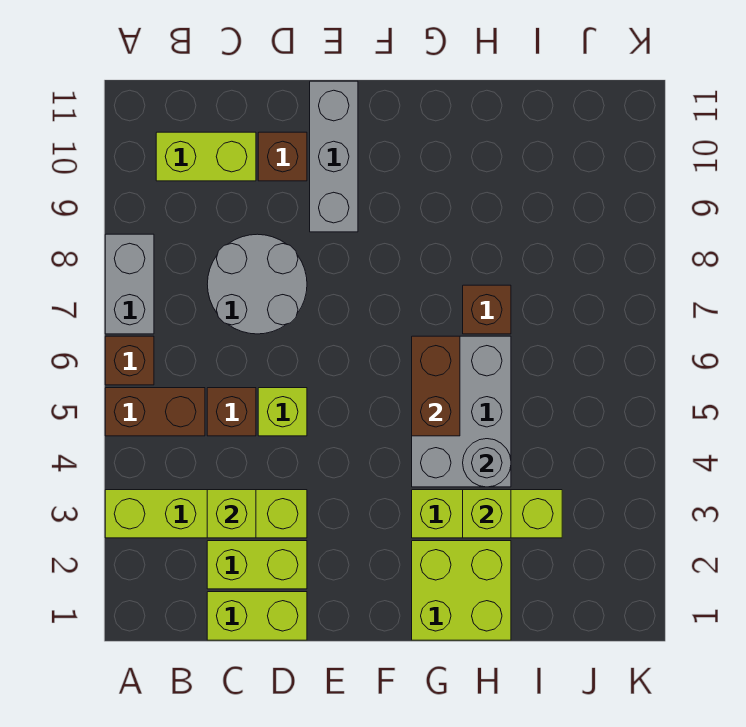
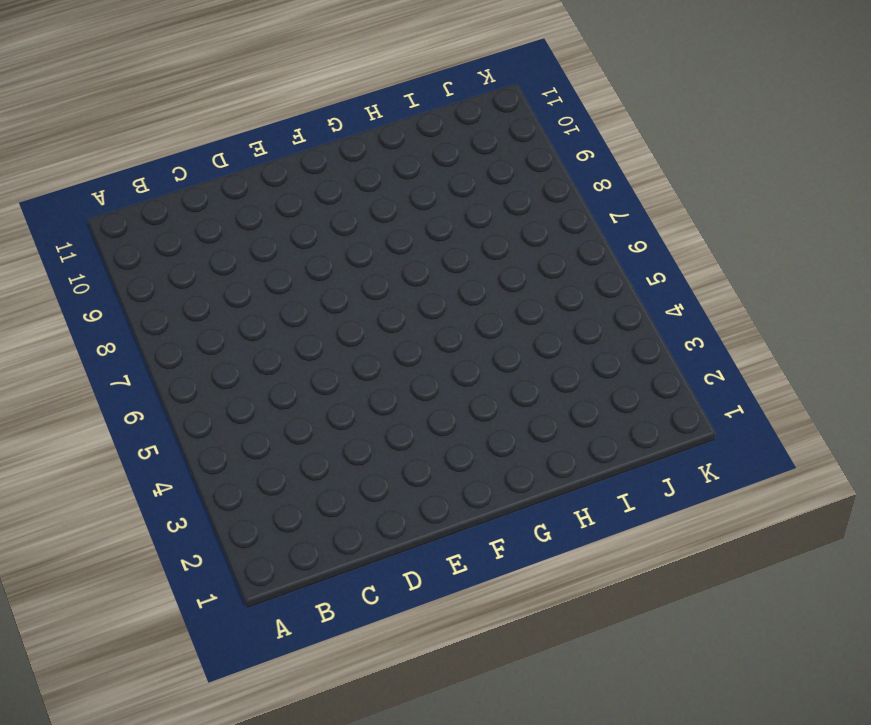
none -> lime brick A3:D3 level 1
none -> brown brick A5:B5 level 1
none -> brown brick A6 level 1

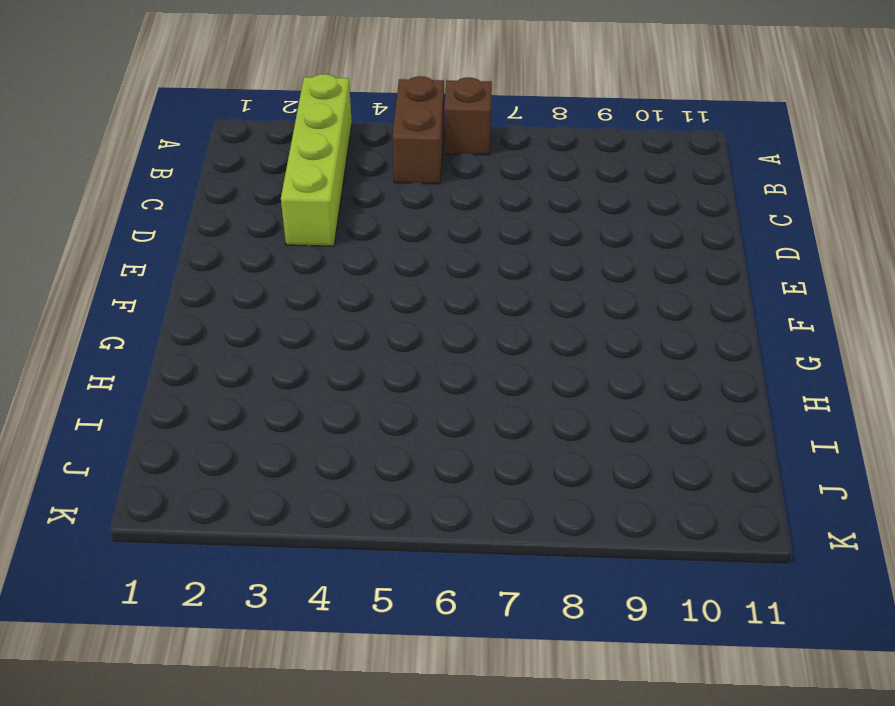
none -> grey brick A7:A8 level 1
none -> lime brick B10:C10 level 1
none -> lime brick C1:D1 level 1

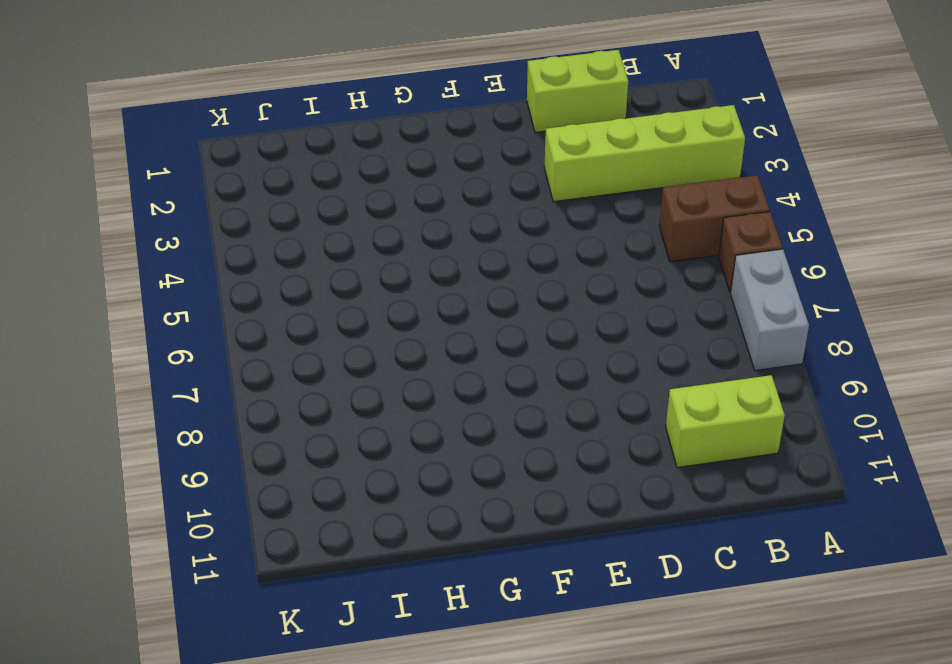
none -> lime brick C2:D2 level 1
none -> brown brick C5 level 1
none -> grey round brick C7:D8 level 1

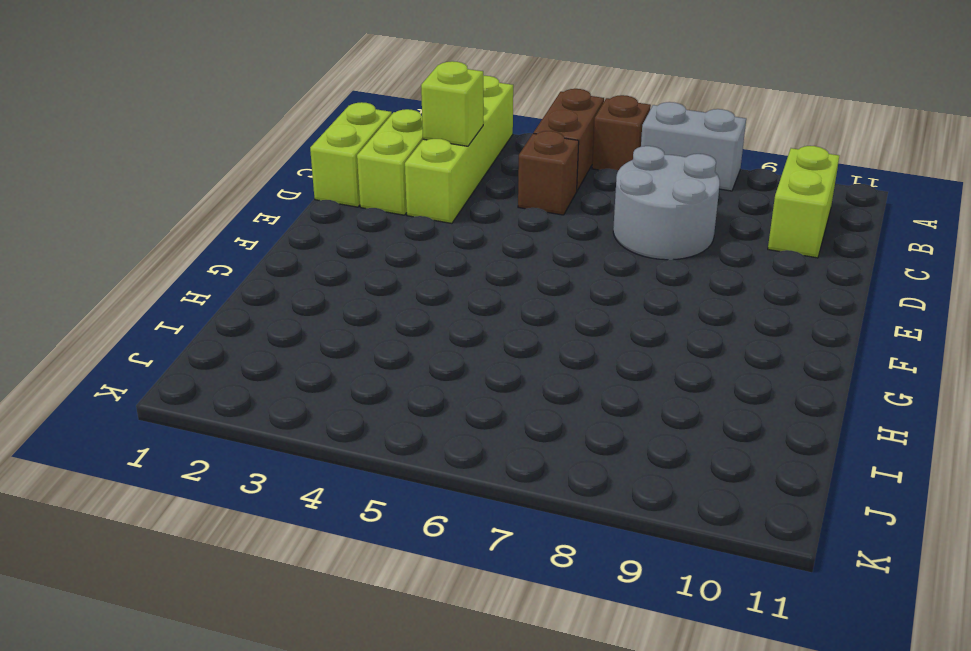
none -> lime brick D5 level 1
none -> brown brick D10 level 1
none -> grey brick E9:E11 level 1

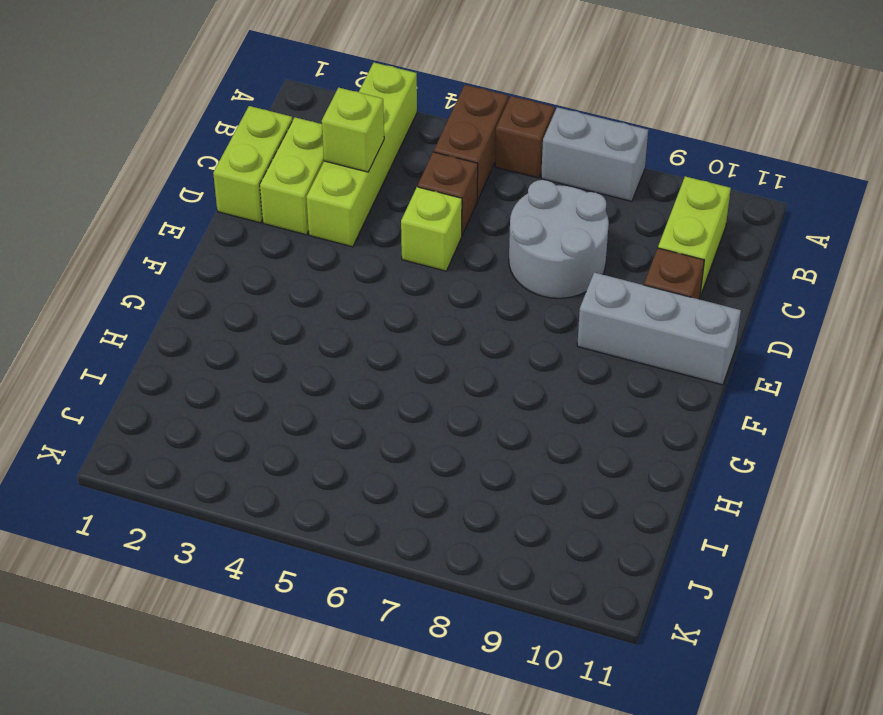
none -> lime brick G1:H2 level 1
none -> lime brick G3:I3 level 1
none -> grey brick G4:H6 level 1

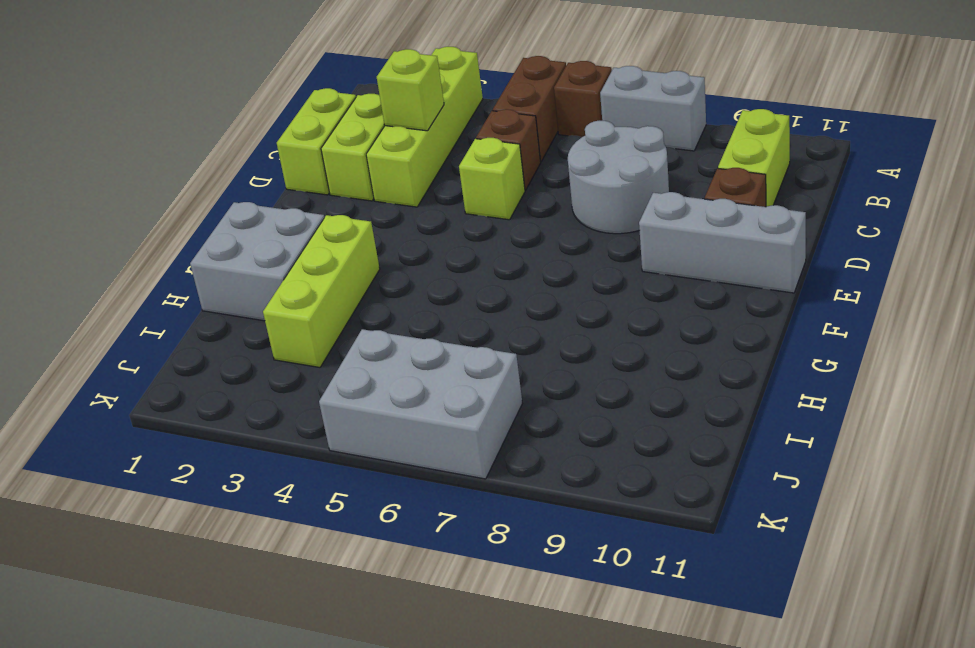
grey brick G1:H2 level 1 -> lime brick G1:H2 level 1
grey brick J5:K7 level 1 -> grey brick G4:H6 level 1
none -> brown brick H7 level 1
none -> brown brick G5:G6 level 2
none -> lime brick H3 level 2

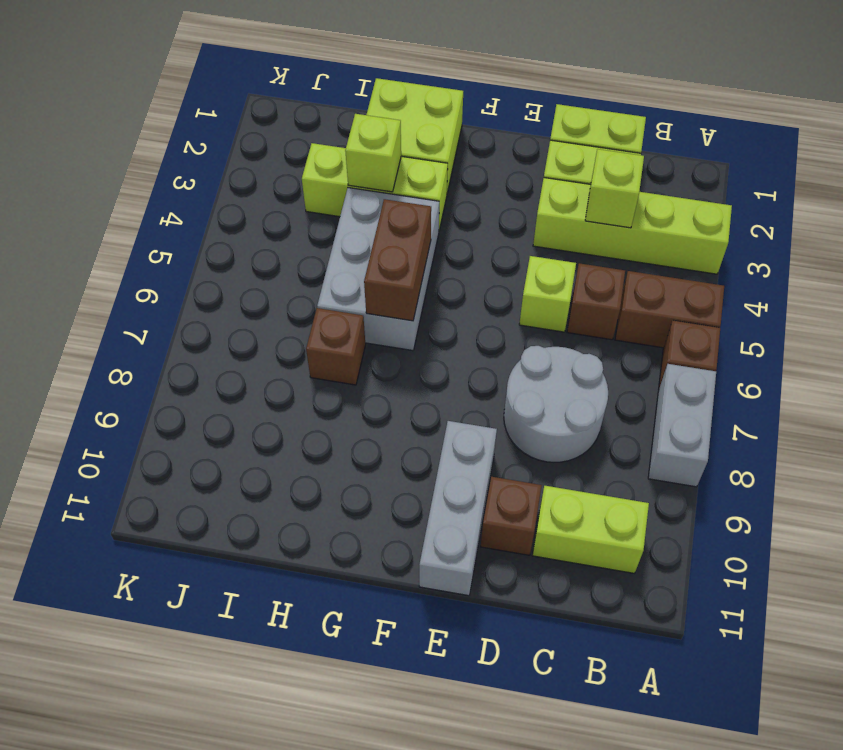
none -> grey round brick H4 level 2

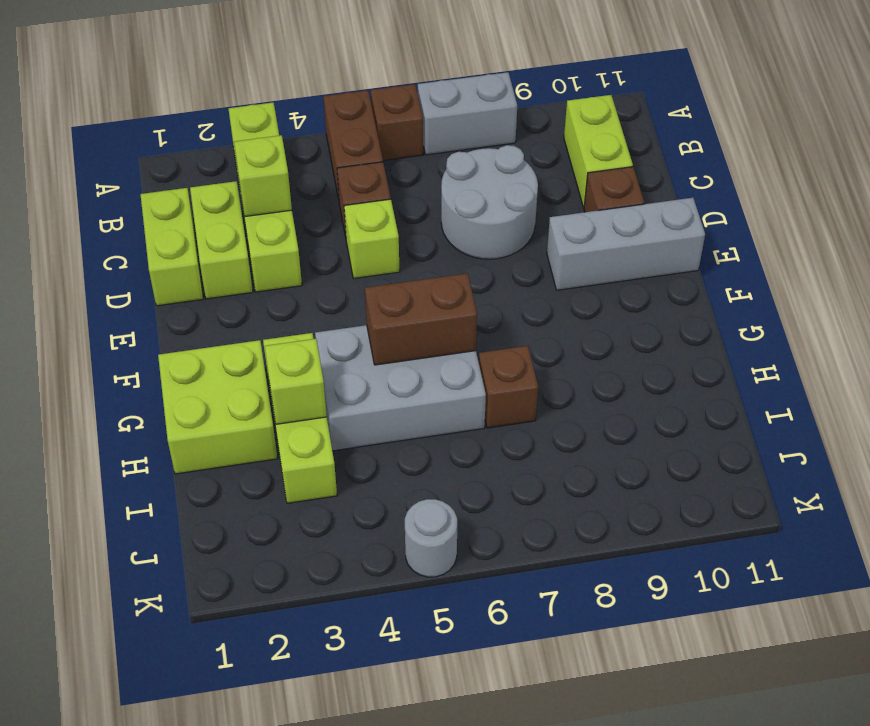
grey round brick K5 level 1 -> grey round brick H4 level 2

